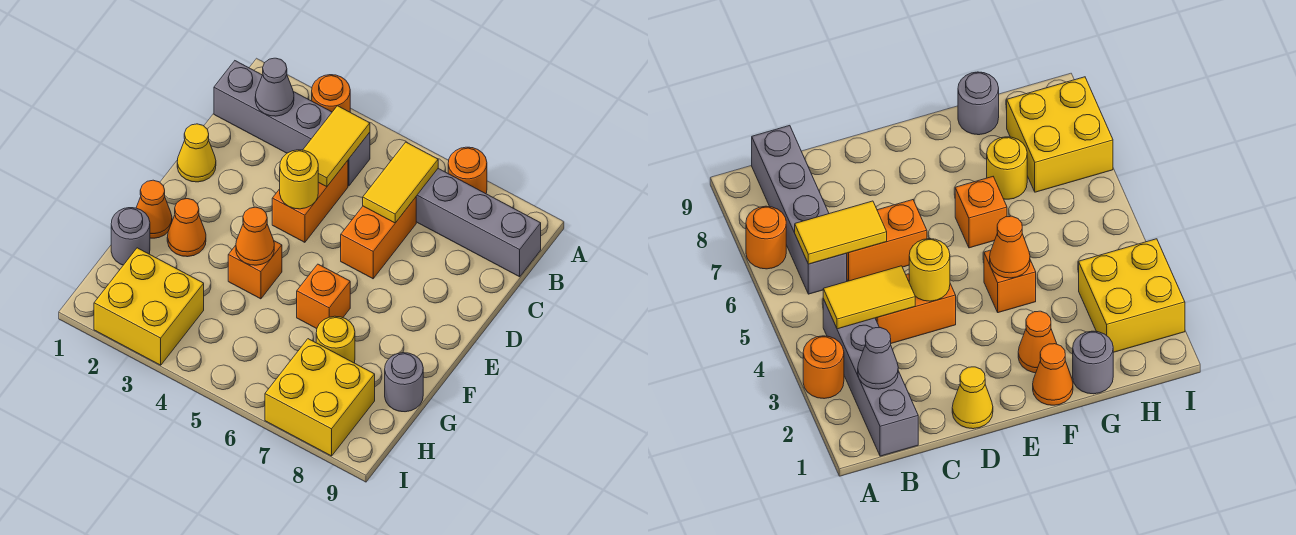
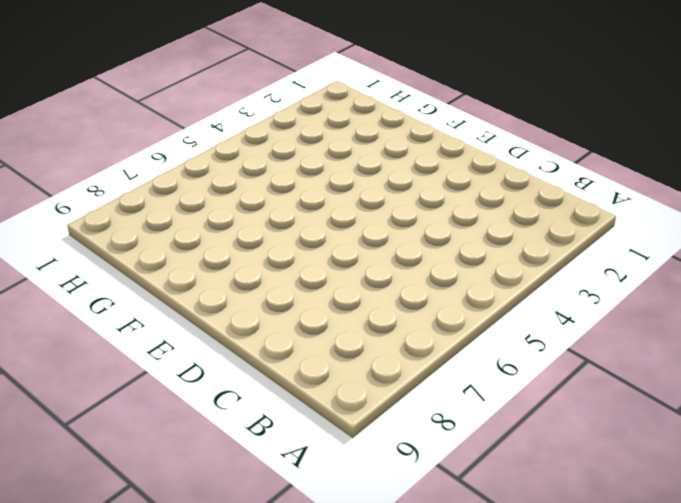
none -> orange round brick A3 level 1
none -> orange round brick A7 level 1
none -> grey brick B1:B4 level 1

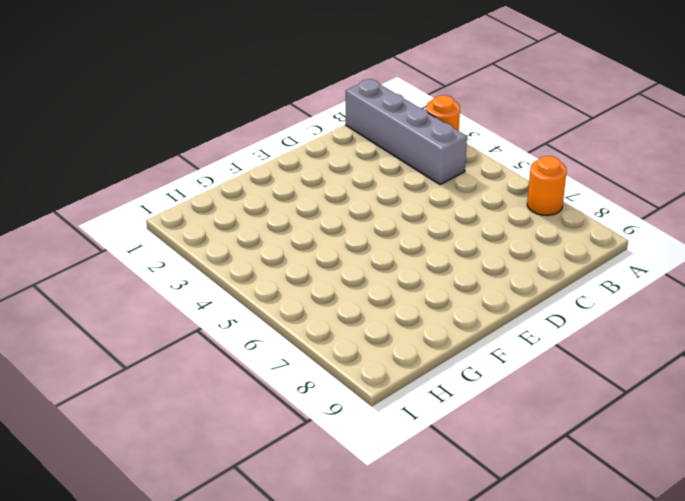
none -> grey brick B6:B9 level 1
none -> orange brick C4:D4 level 1
none -> orange brick C6:D6 level 1

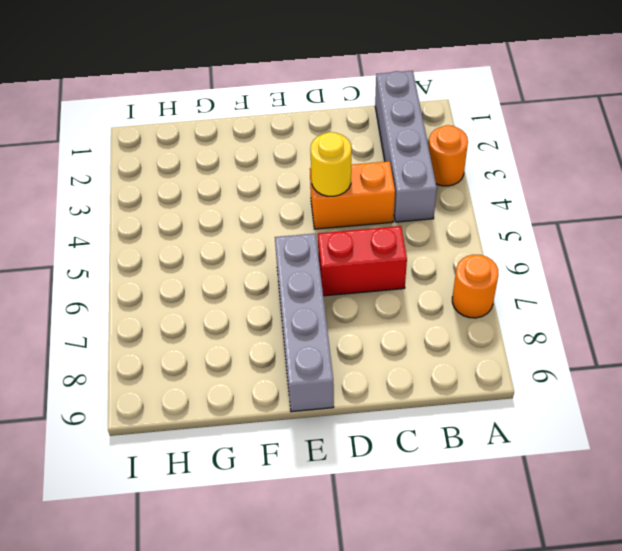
red brick C6:D6 level 1 -> orange brick C6:D6 level 1
grey brick E6:E9 level 1 -> grey brick B6:B9 level 1
none -> yellow cone D1 level 1
none -> orange cone F1 level 1
none -> orange cone F2 level 1

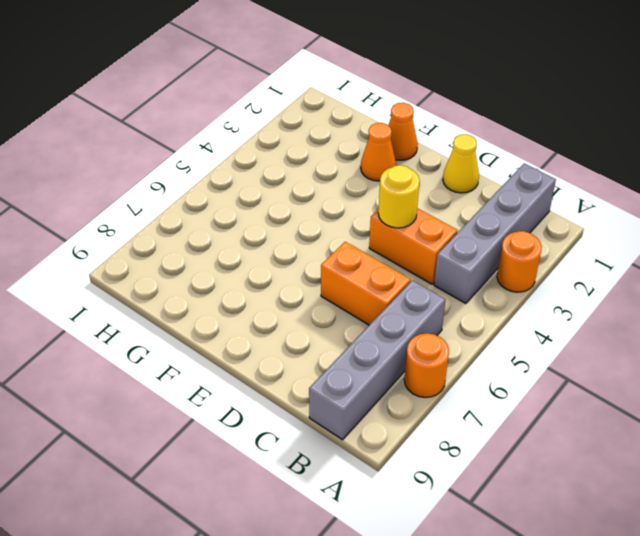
none -> orange brick F4 level 1
none -> orange brick F6 level 1
none -> grey round brick G1 level 1

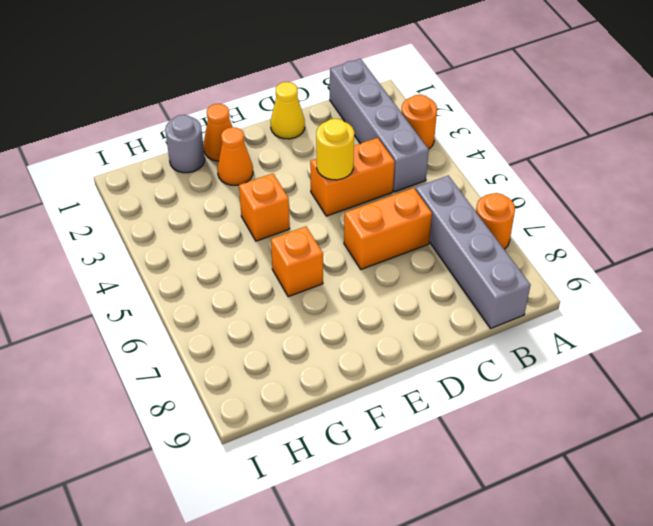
none -> yellow round brick G7 level 1
none -> grey round brick G9 level 1
none -> yellow brick H2:I3 level 1

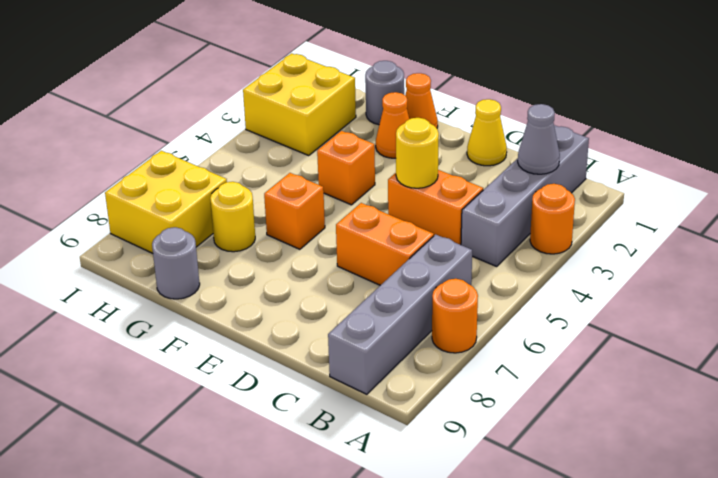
none -> yellow tile B4:C4 level 2
none -> yellow tile B6:C6 level 2
none -> orange cone F4 level 2

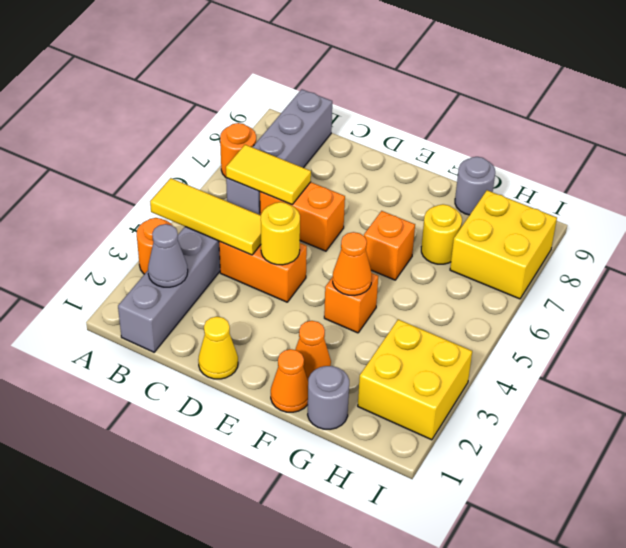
yellow tile A4:C4 level 2 -> yellow tile B4:C4 level 2

